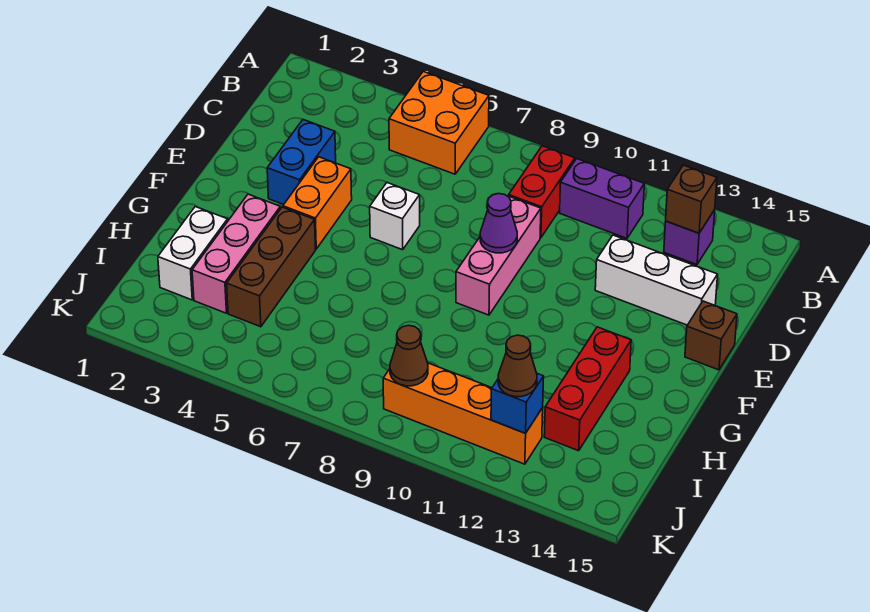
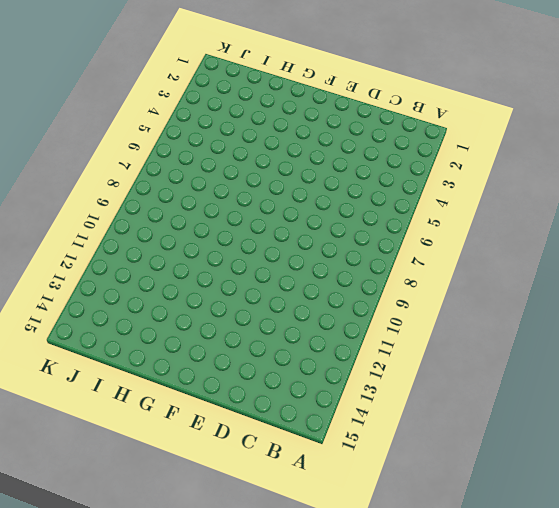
none -> orange brick A5:B6 level 1
none -> red brick B9:C9 level 1
none -> purple brick B10:B11 level 1

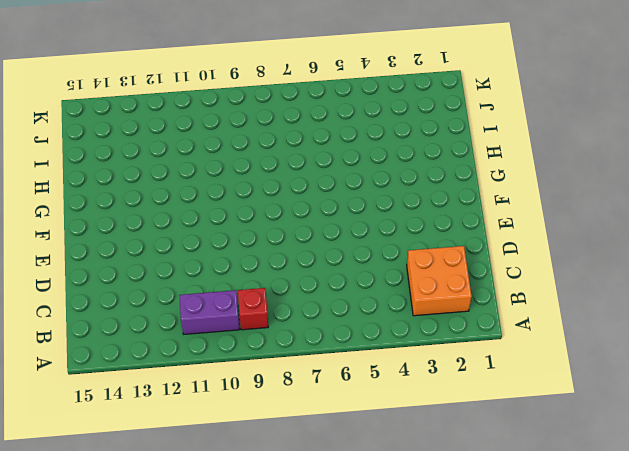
orange brick B2:C3 level 1 -> orange brick A5:B6 level 1
red brick B9 level 1 -> red brick B9:C9 level 1
none -> purple brick B13 level 1
none -> blue brick D3:E3 level 1
none -> pink brick D9:F9 level 1

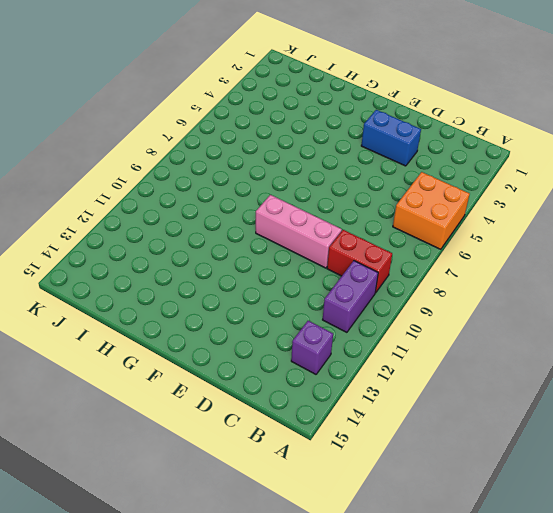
none -> white brick D12:D14 level 1
none -> orange brick E4:F4 level 1
none -> white brick E6 level 1

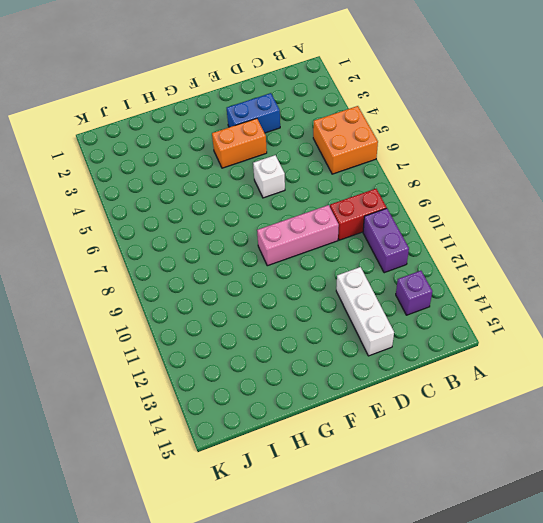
none -> brown brick E15 level 1
none -> pink brick G3:I3 level 1
none -> brown brick G4:I4 level 1

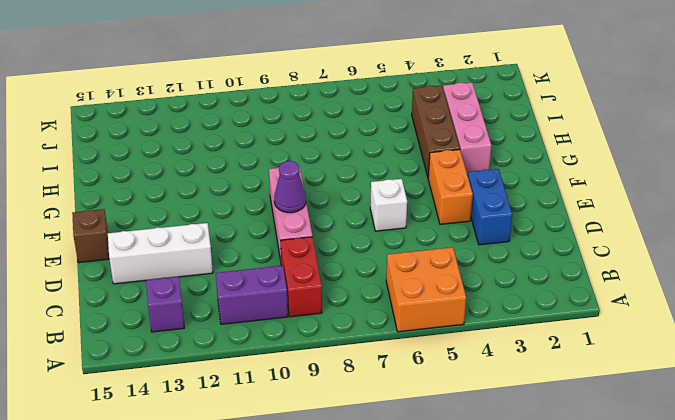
none -> red brick G13:I13 level 1
none -> white brick H2:I2 level 1
none -> orange brick J9:J12 level 1

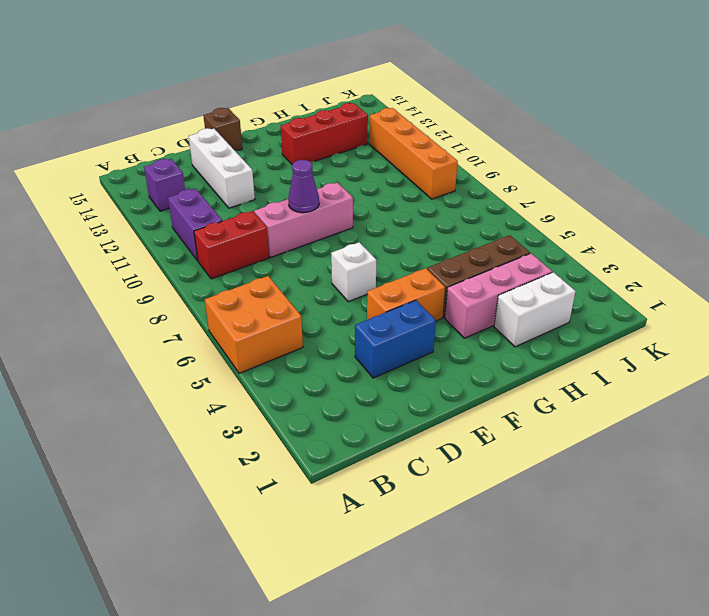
none -> brown brick B13 level 2
none -> brown cone J9 level 2
none -> blue brick J12 level 2

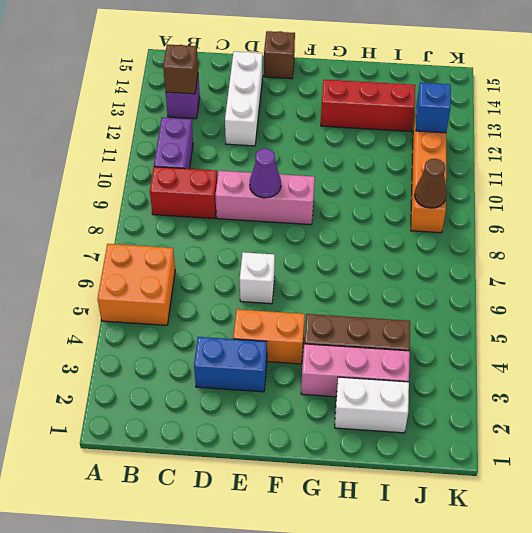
none -> brown cone J12 level 3

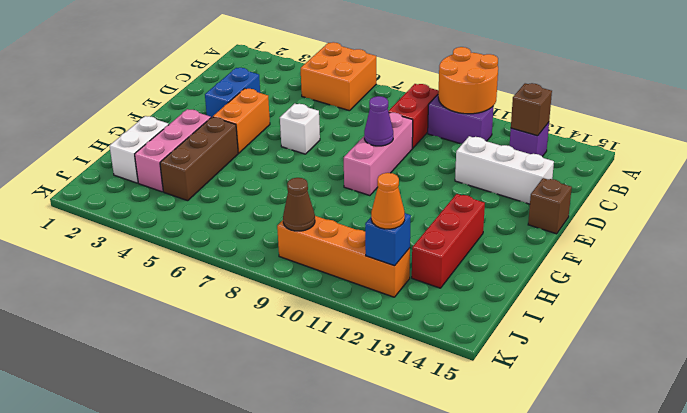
orange round brick A10:B11 level 2 -> none
orange cone J12 level 3 -> brown cone J12 level 3

